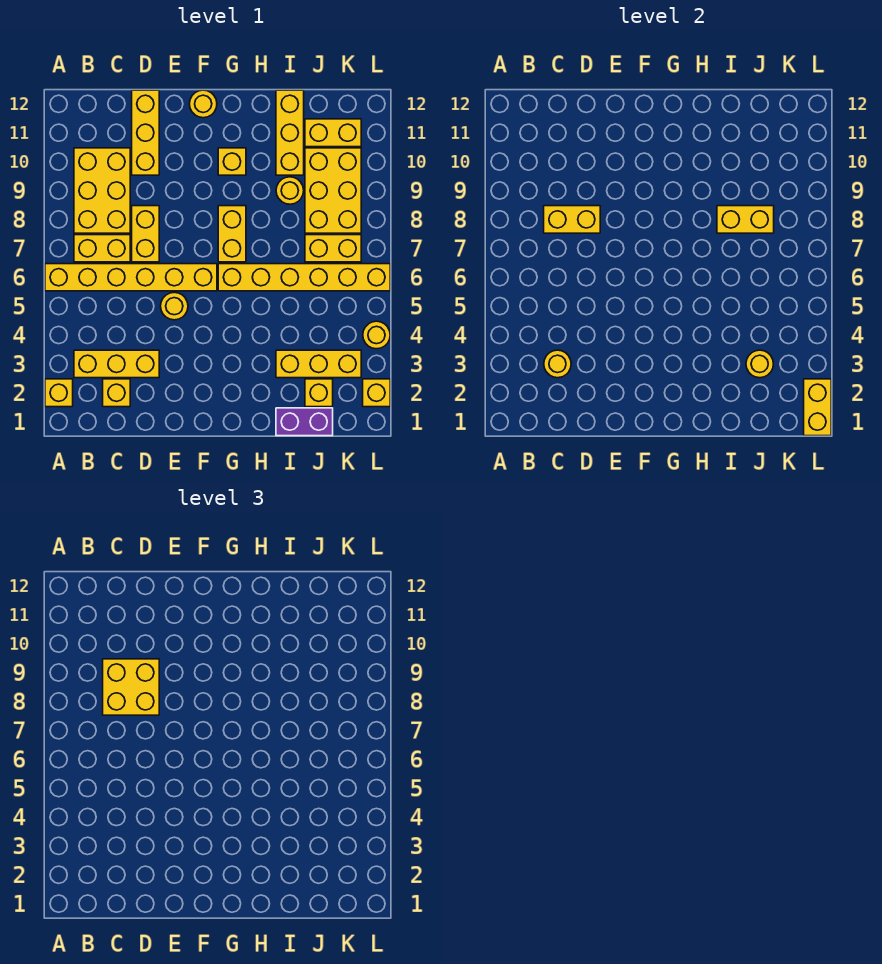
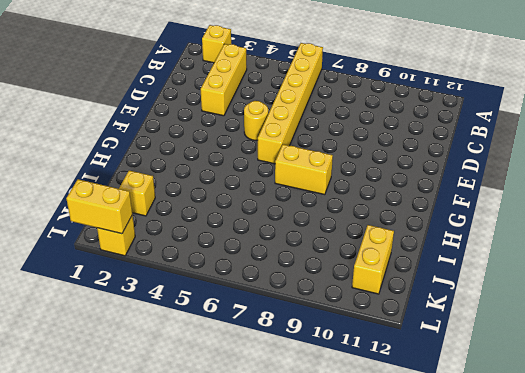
none -> yellow brick B7:C7 level 1
none -> yellow brick B8:C10 level 1
none -> yellow brick C2 level 1

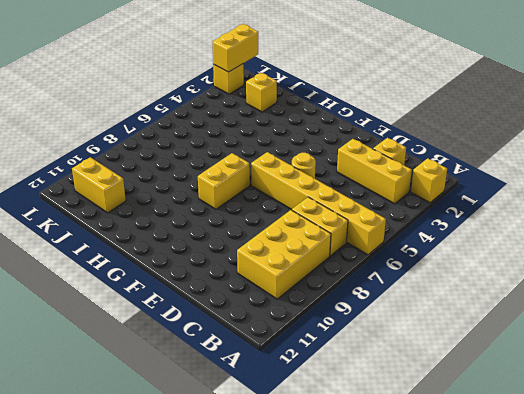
none -> yellow brick D7:D8 level 1
none -> yellow brick D10:D12 level 1
none -> yellow round brick F12 level 1

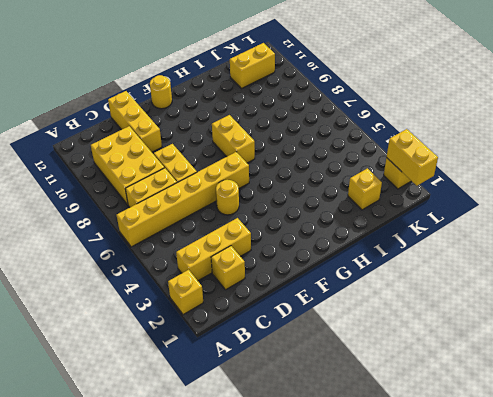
none -> yellow brick G6:L6 level 1
none -> yellow brick G10 level 1
none -> purple brick I1:J1 level 1

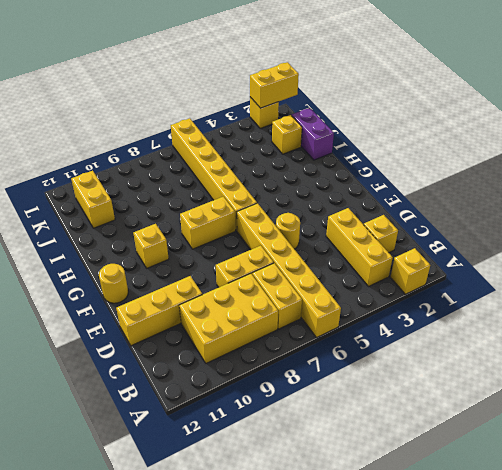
none -> yellow brick I3:K3 level 1
none -> yellow round brick I9 level 1
none -> yellow brick I10:I12 level 1

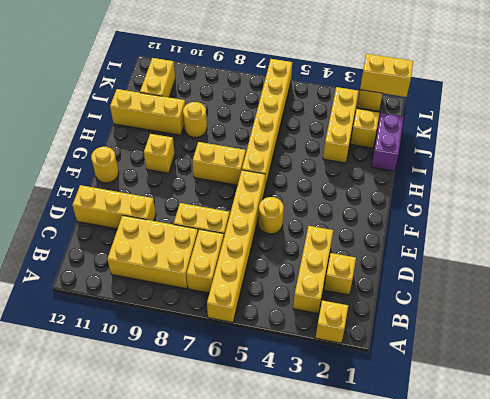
none -> yellow brick J7:K7 level 1
none -> yellow brick J8:K10 level 1
none -> yellow round brick L4 level 1

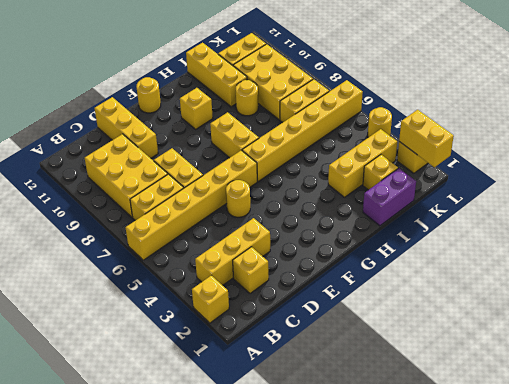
none -> yellow round brick C3 level 2
none -> yellow brick C8:D8 level 2
none -> yellow brick I8:J8 level 2

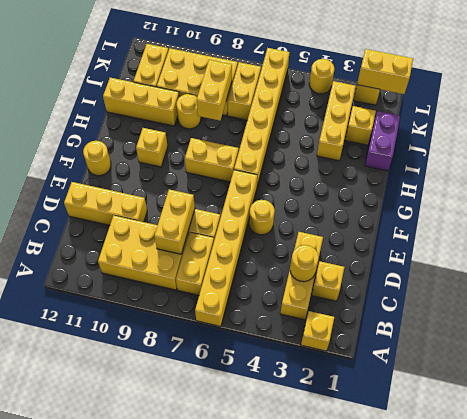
none -> yellow round brick J3 level 2
none -> yellow brick C8:D9 level 3

